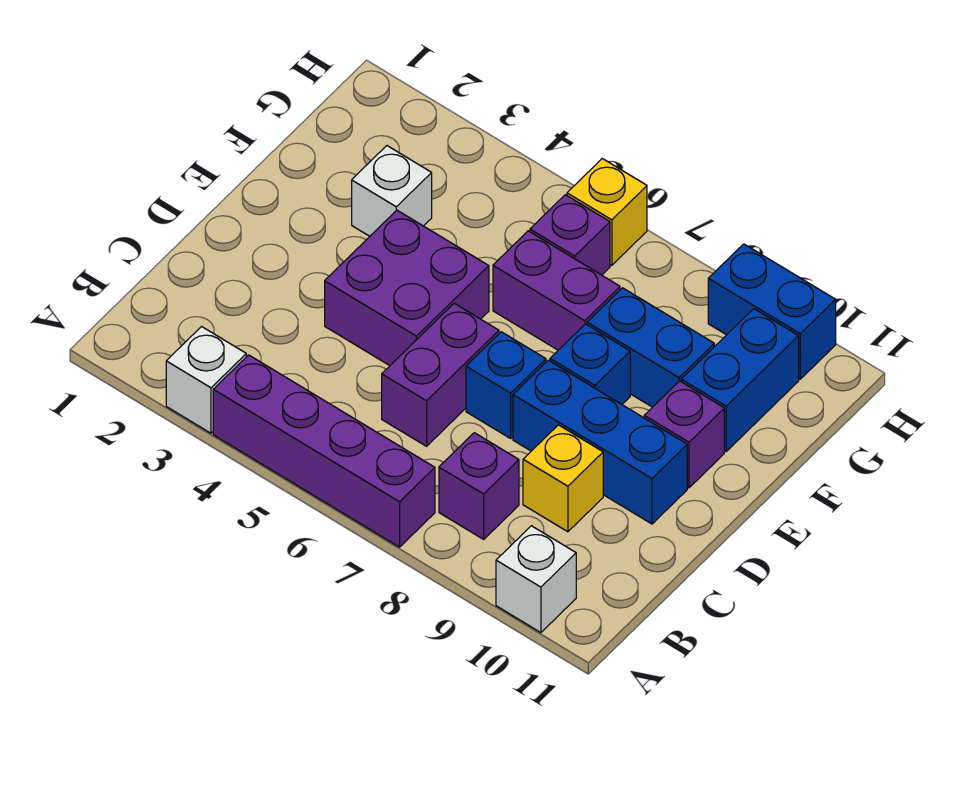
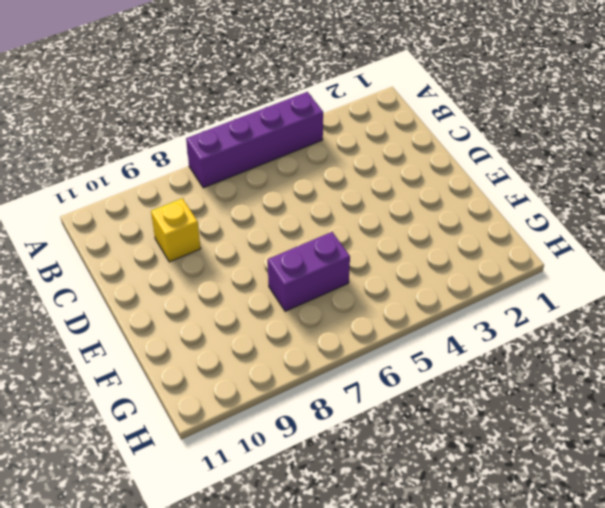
none -> white brick A3 level 1
none -> white brick A10 level 1
none -> purple brick B8 level 1

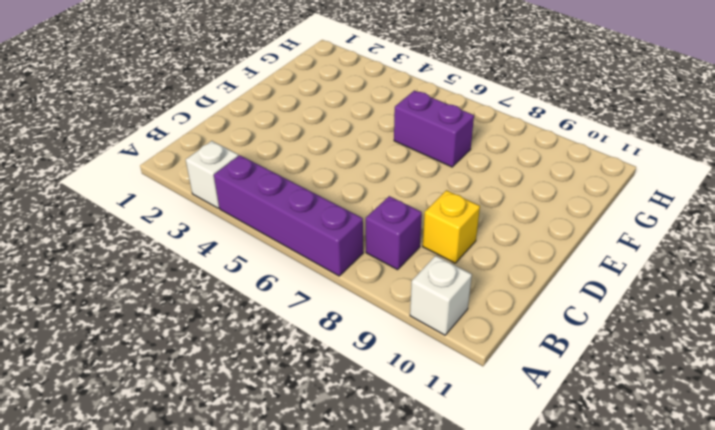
none -> purple brick C6:D6 level 1
none -> purple brick D4:E5 level 1
none -> blue brick D7 level 1

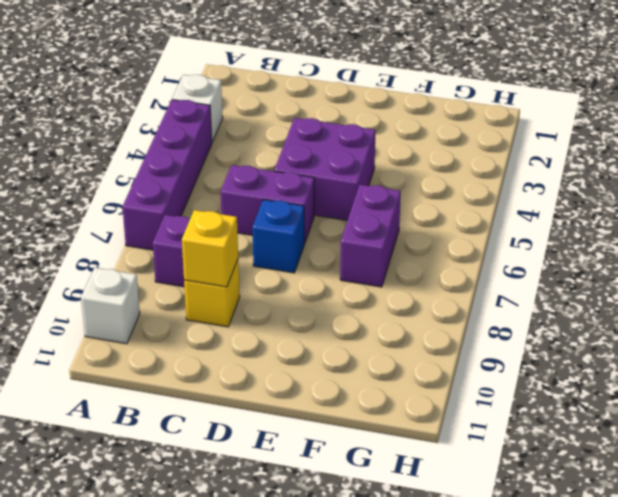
yellow brick C9 level 2 -> yellow brick H6 level 1
none -> blue brick D8:D10 level 1
none -> blue brick E8 level 1
none -> purple brick E10 level 1

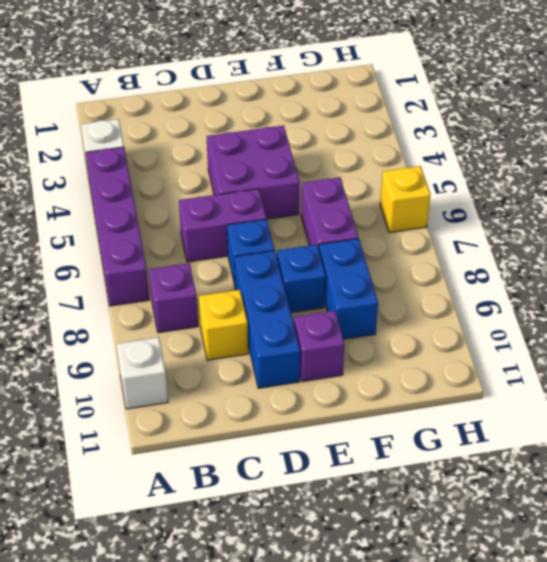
none -> white brick F3 level 1
none -> blue brick F10:G10 level 1
none -> purple brick G6 level 1

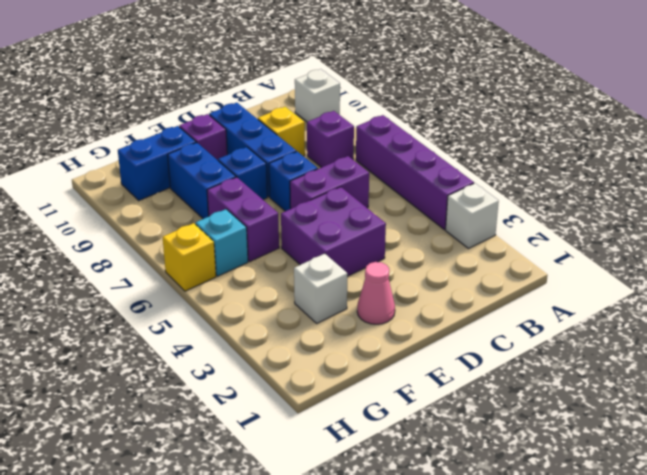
pink cone E2 level 1 -> none
cyan brick G6 level 1 -> purple brick G6 level 1
none -> blue brick H9:H10 level 1

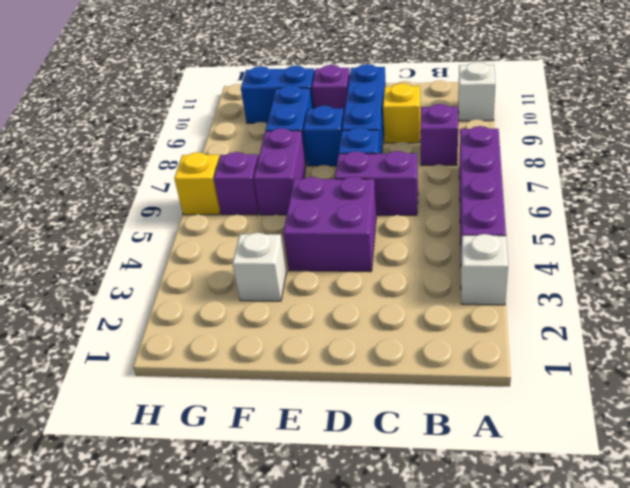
none -> blue brick H9:H10 level 1

